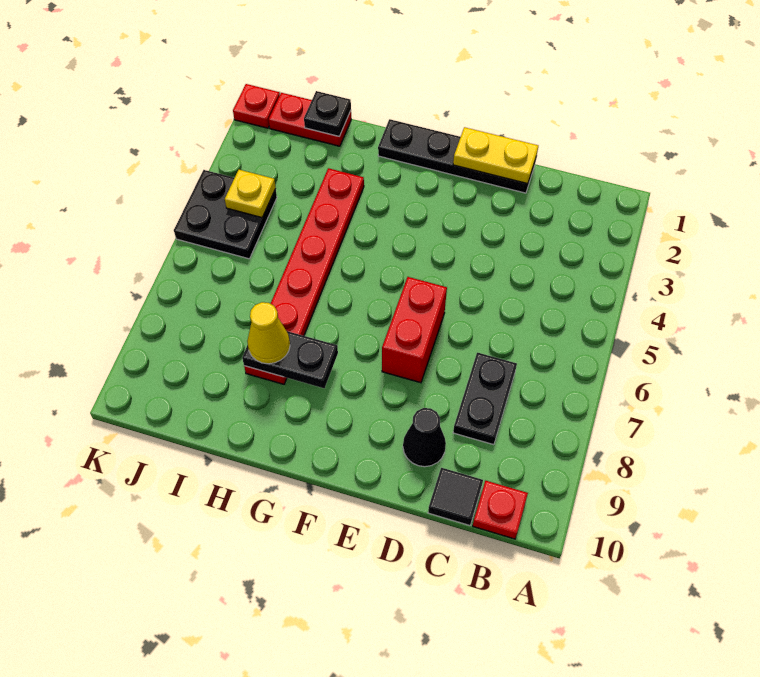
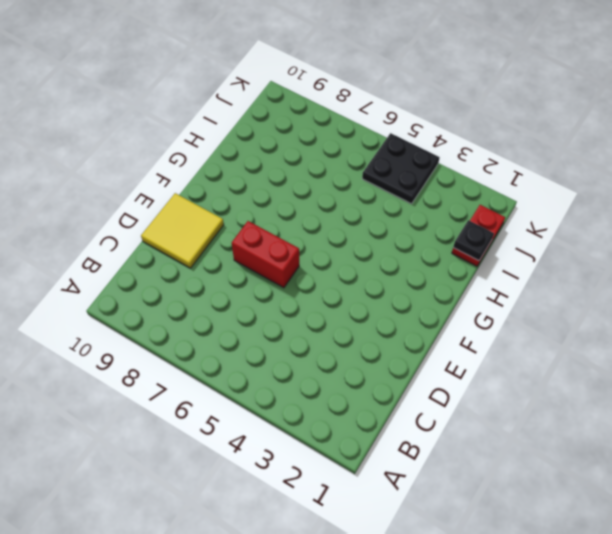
yellow tile D9:E10 level 1 -> black cone D9 level 1
none -> red plate B10 level 1
none -> black plate C7:C8 level 1
none -> black tile C10 level 1

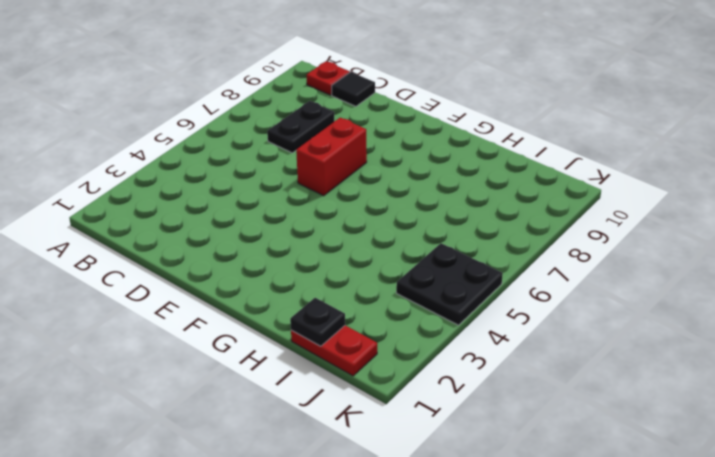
none -> black plate D1:G1 level 1
none -> black cone D9 level 1
none -> red plate H3:H8 level 1

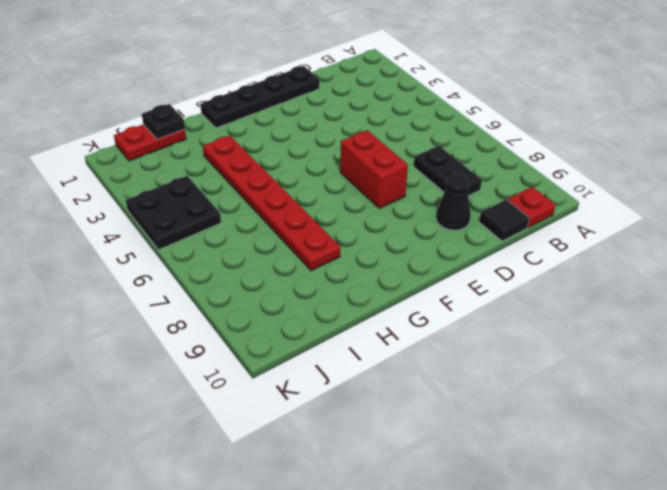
none -> red plate K1 level 1
none -> yellow plate D1:E1 level 2
none -> black plate G8:H8 level 2

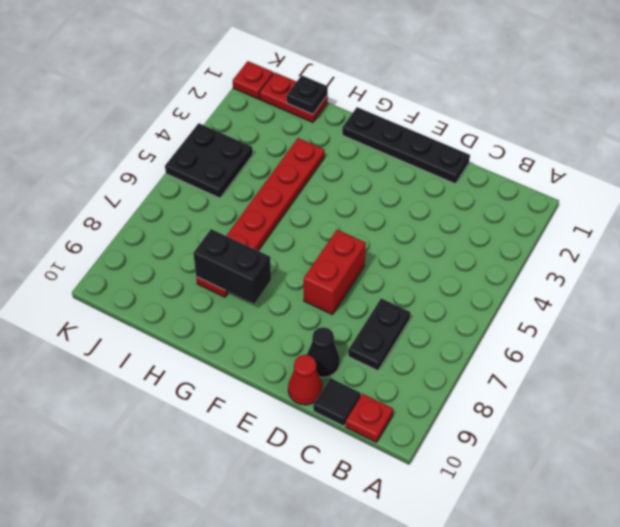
red cone D10 level 1 -> none
black brick G8:H8 level 2 -> black plate G8:H8 level 2
none -> yellow plate D1:E1 level 2
none -> yellow plate J4 level 2
none -> yellow cone H8 level 3

